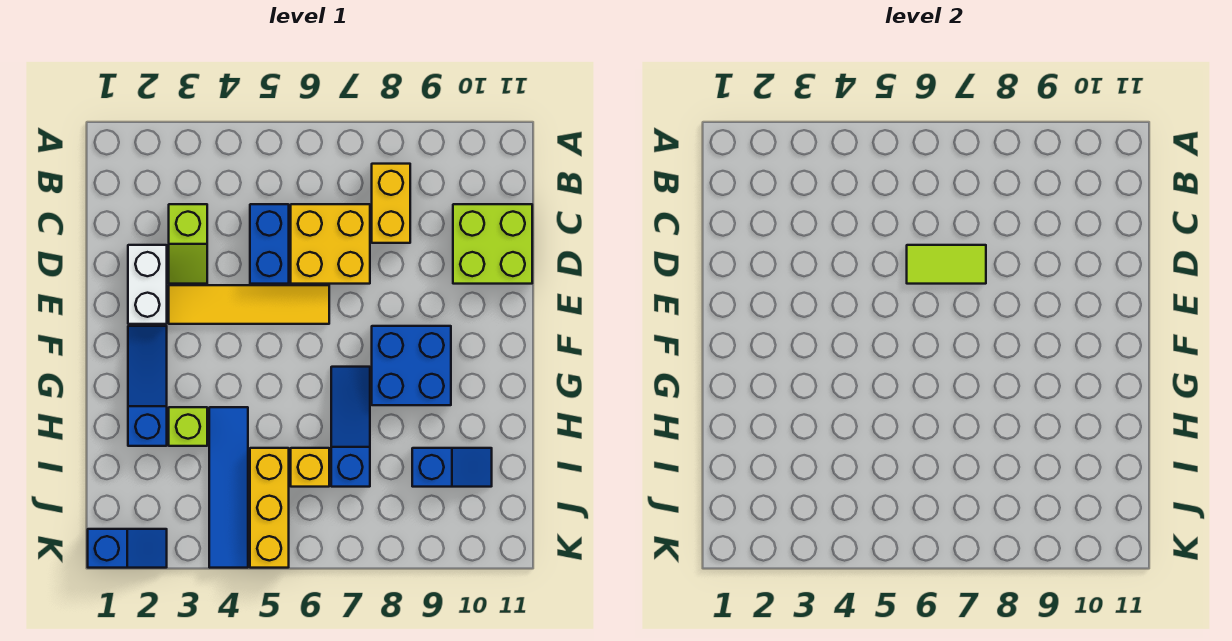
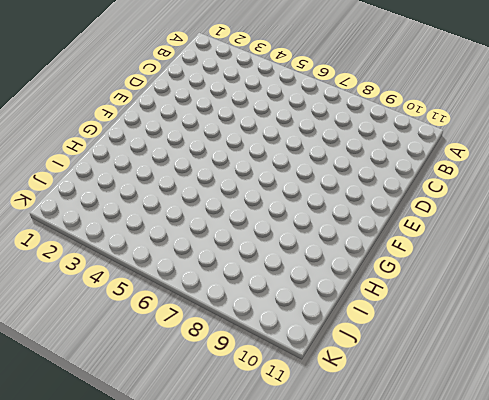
none -> yellow brick B8:C8 level 1
none -> lime slope C3:D3 level 1 top C
none -> blue brick C5:D5 level 1

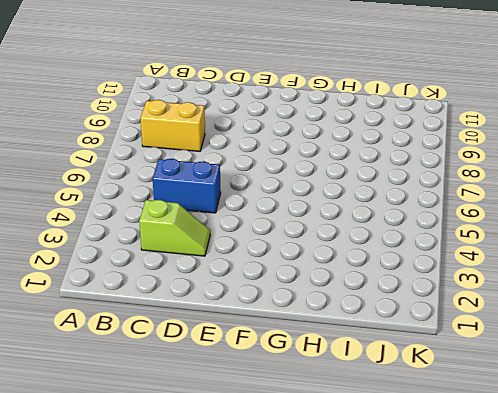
none -> yellow brick C6:D7 level 1
none -> lime brick C10:D11 level 1
none -> white brick D2:E2 level 1

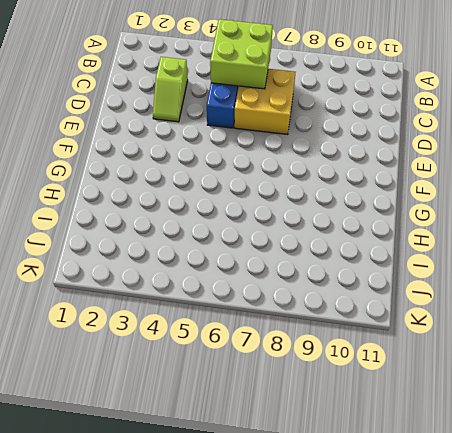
lime brick B5:C6 level 2 -> lime brick C10:D11 level 1
none -> yellow brick B8:C8 level 1
none -> white brick D2:E2 level 1
none -> yellow tile E3:E6 level 1

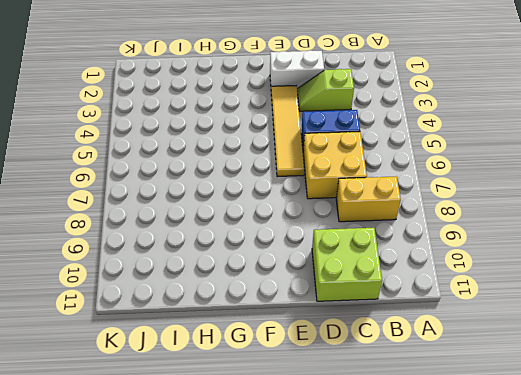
none -> blue slope F2:H2 level 1 top H
none -> blue brick F8:G9 level 1
none -> blue slope G7:I7 level 1 top I

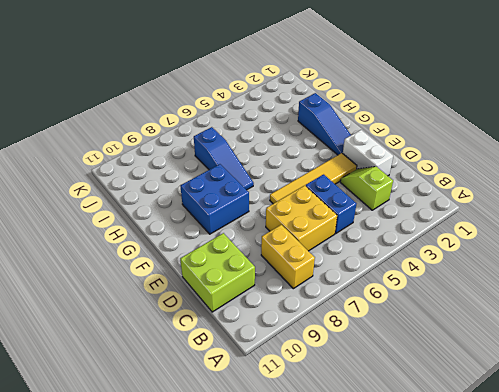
none -> lime brick H3 level 1
none -> blue tile H4:K4 level 1
none -> yellow brick I5:K5 level 1

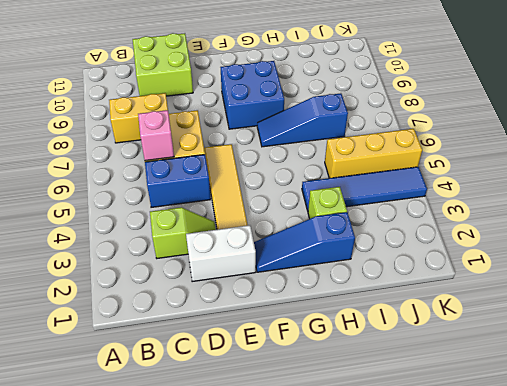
pink brick C6 level 2 -> none
none -> yellow brick I6 level 1
none -> blue slope I9:I10 level 1 top 9
none -> blue slope K1:K2 level 1 top 1

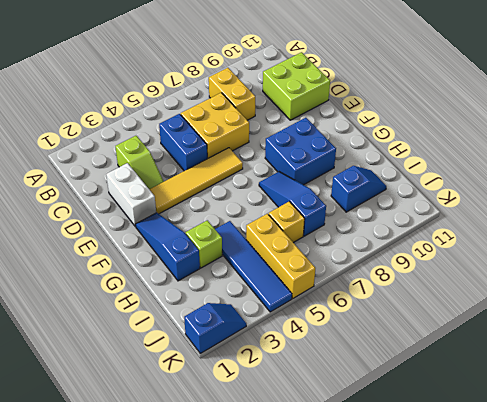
none -> lime tile D6:D7 level 2

